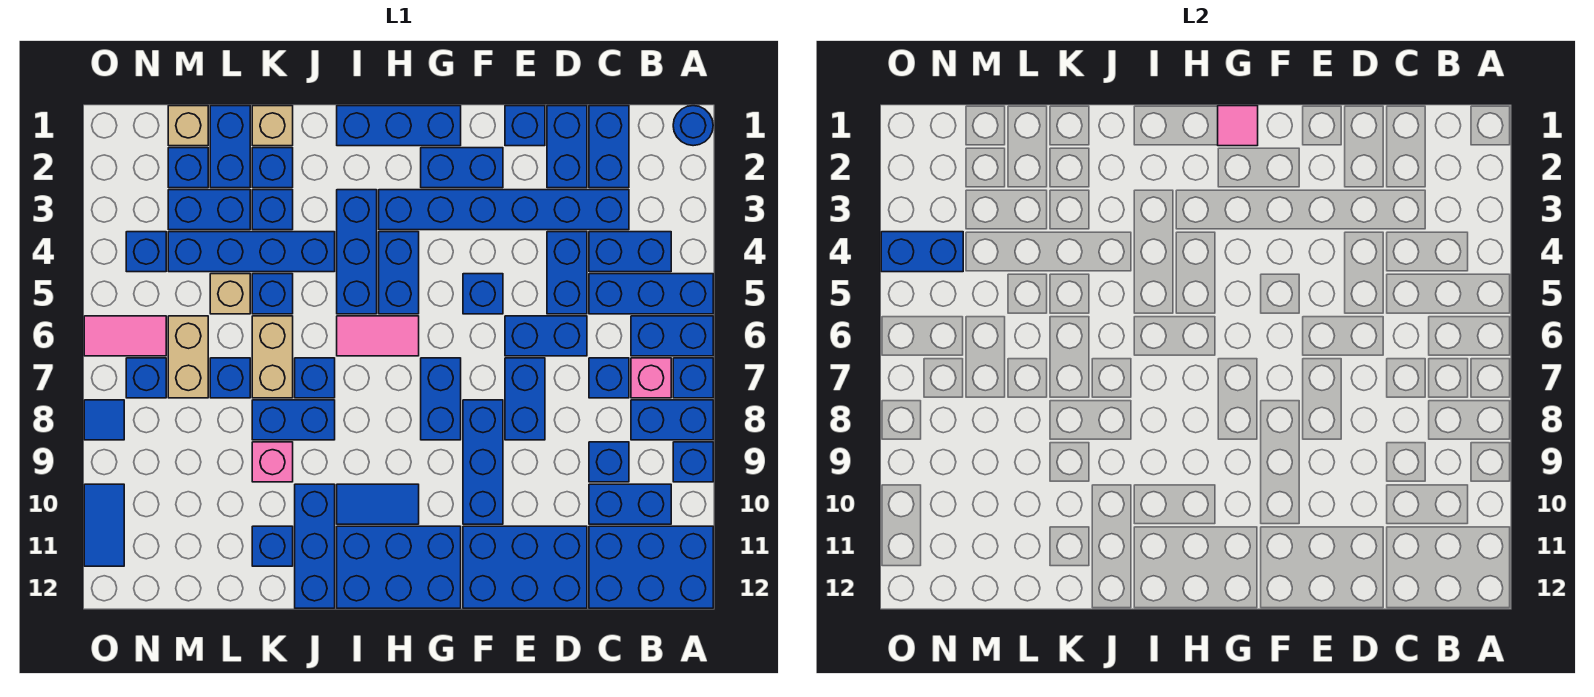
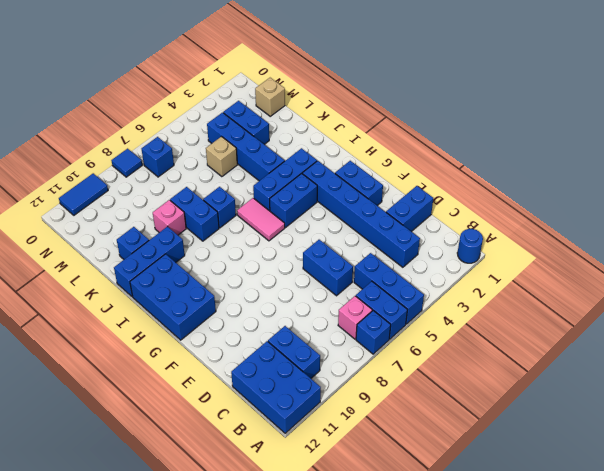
none -> blue brick A8:B8 level 1
none -> blue brick A9 level 1
none -> blue brick B4:C4 level 1
none -> blue brick C1:C2 level 1

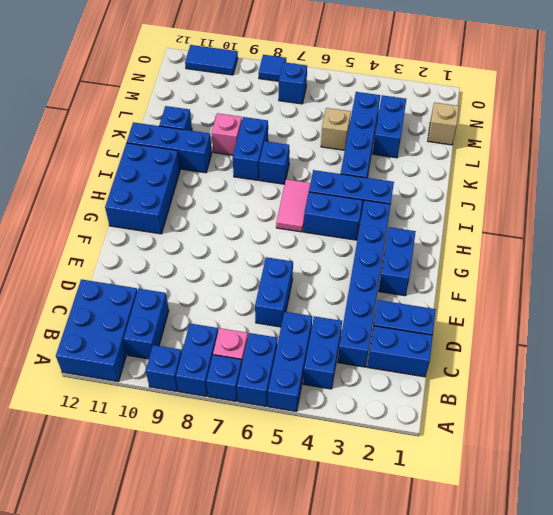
none -> blue round brick A1 level 1
none -> blue brick C7 level 1
none -> blue brick C9 level 1
none -> blue brick D4:D5 level 1

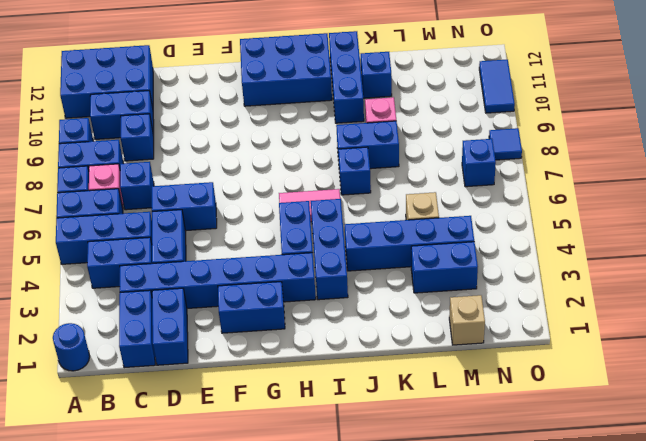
none -> blue brick D11:F12 level 1
none -> blue brick E1 level 1
none -> blue brick E7:E8 level 1
none -> blue brick F5 level 1

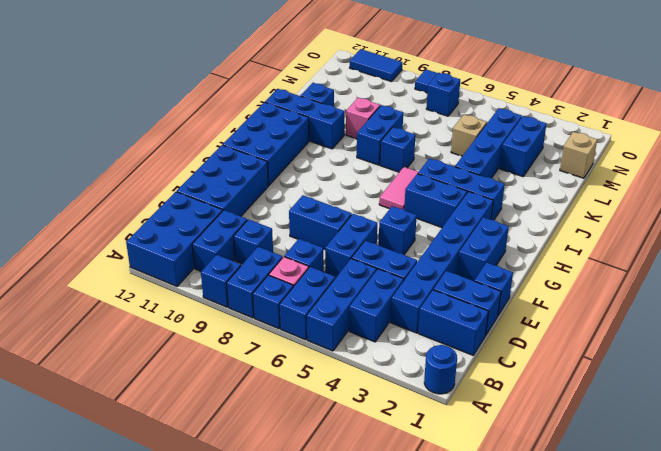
none -> blue brick F8:F10 level 1
none -> blue brick G1:I1 level 1
none -> blue brick G7:G8 level 1
none -> blue tile H10:I10 level 1

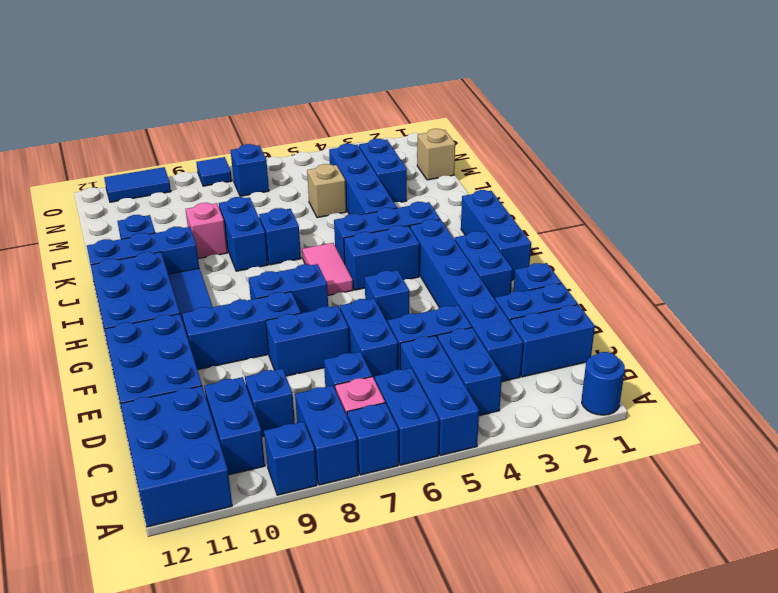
none -> tan brick K1 level 1
none -> blue brick K2 level 1
none -> blue brick K3 level 1
none -> blue brick K5 level 1

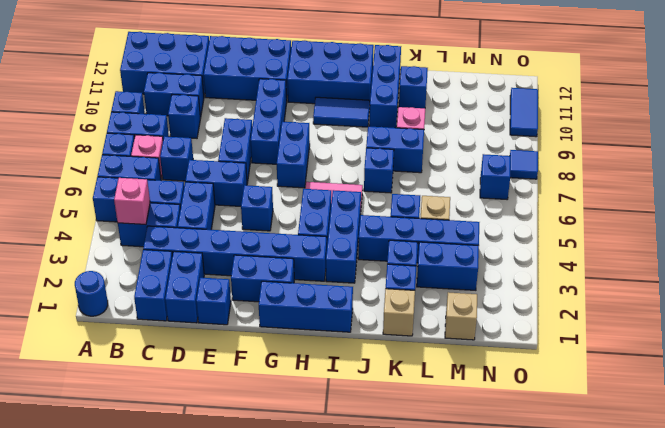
pink brick B4 level 2 -> none
none -> tan brick K6:K7 level 1
none -> blue brick L1:L2 level 1
none -> blue brick L7 level 1
none -> blue brick M2 level 1

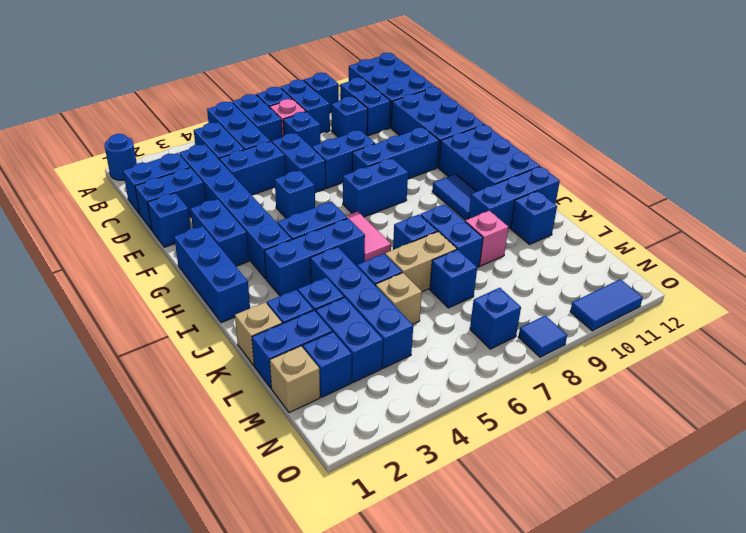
none -> tan brick M6:M7 level 1
none -> blue brick N4 level 1
none -> pink tile N6:O6 level 1
none -> pink tile G1 level 2

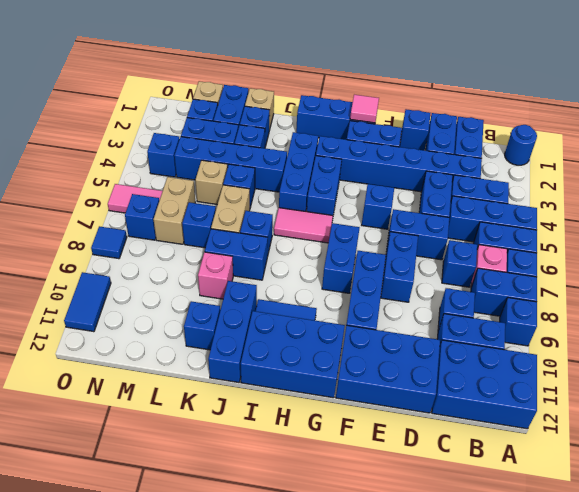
none -> blue brick N4:O4 level 2

